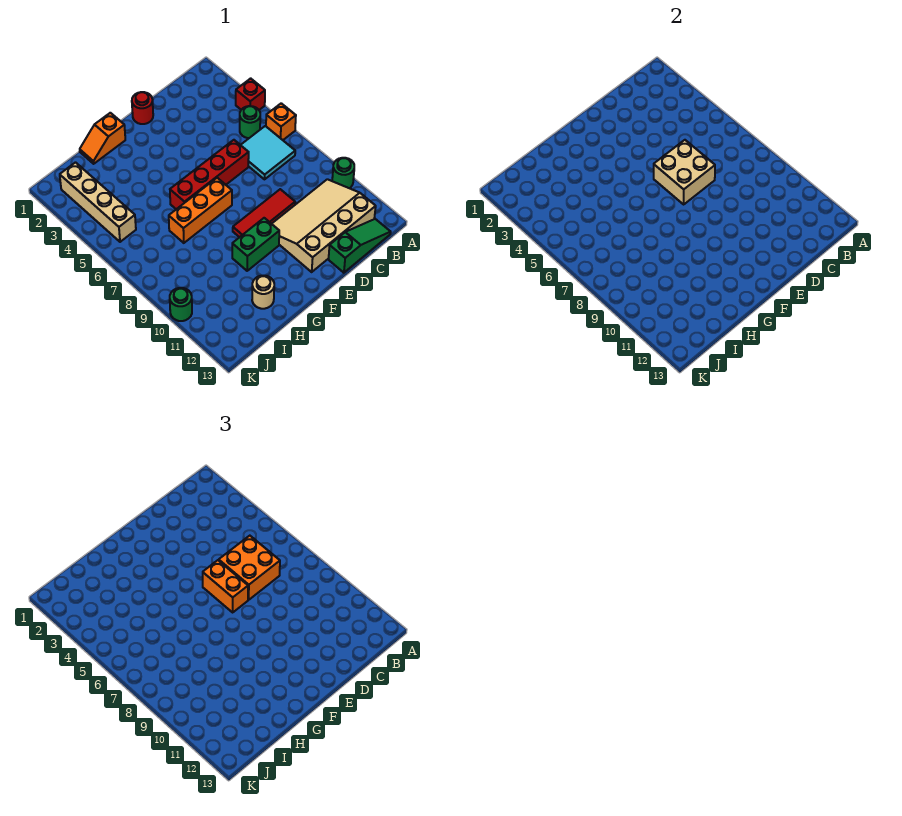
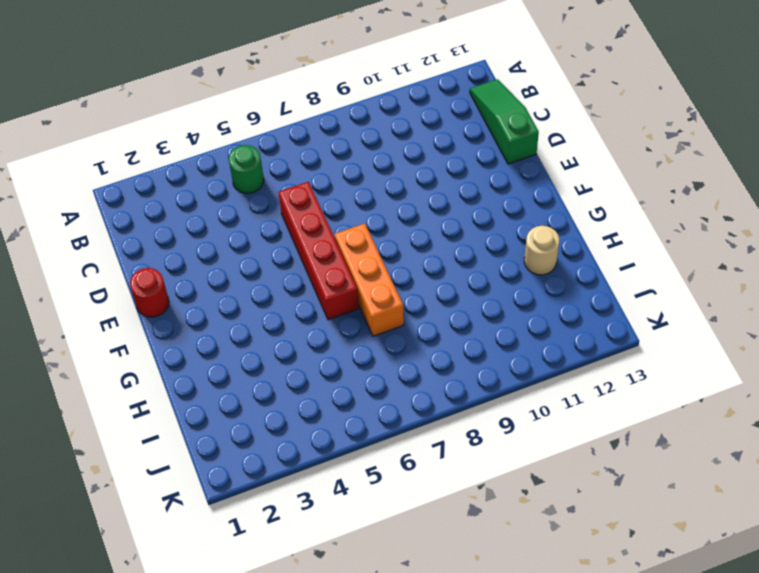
none -> red brick A4 level 1
none -> orange brick A6 level 1
none -> green round brick A10 level 1

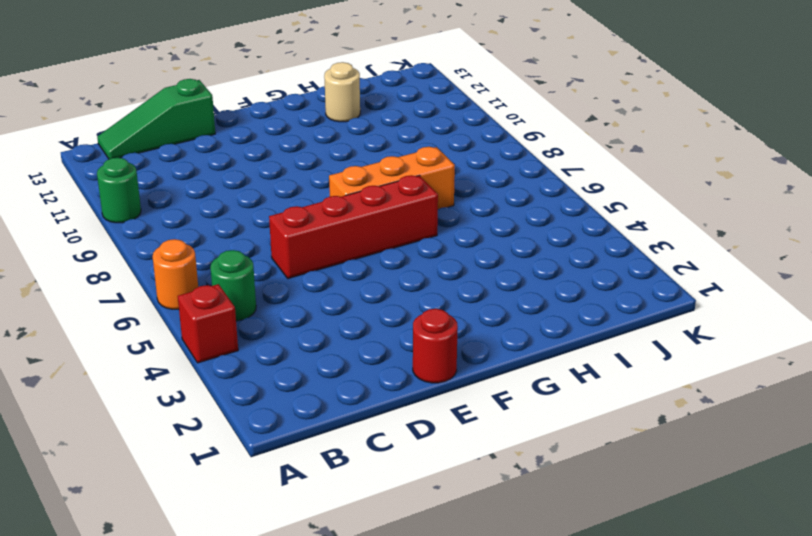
orange round brick A6 level 1 -> orange brick A6 level 1
none -> cyan tile B6:C7 level 1
none -> tan slope B10:E12 level 1 top 12
none -> red tile D9:F9 level 1

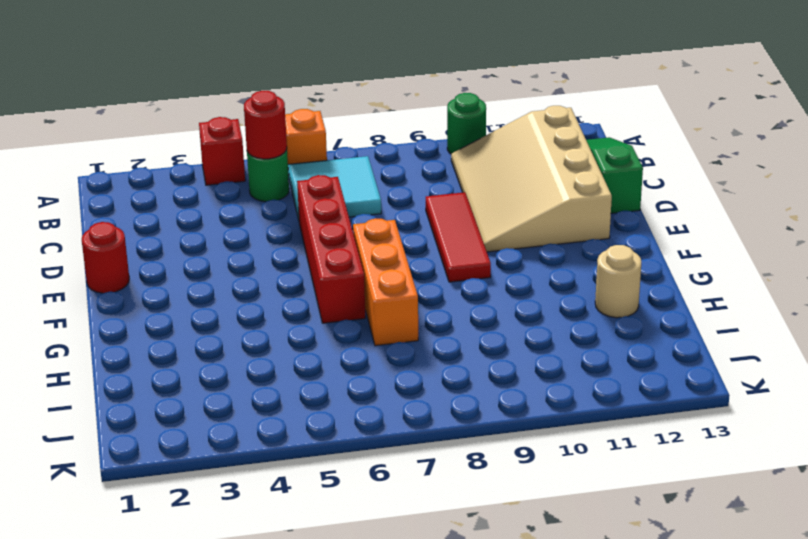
red round brick B5 level 2 -> none
none -> green brick F10:G10 level 1
none -> orange slope G1:H1 level 1 top G
none -> tan brick J2:J5 level 1

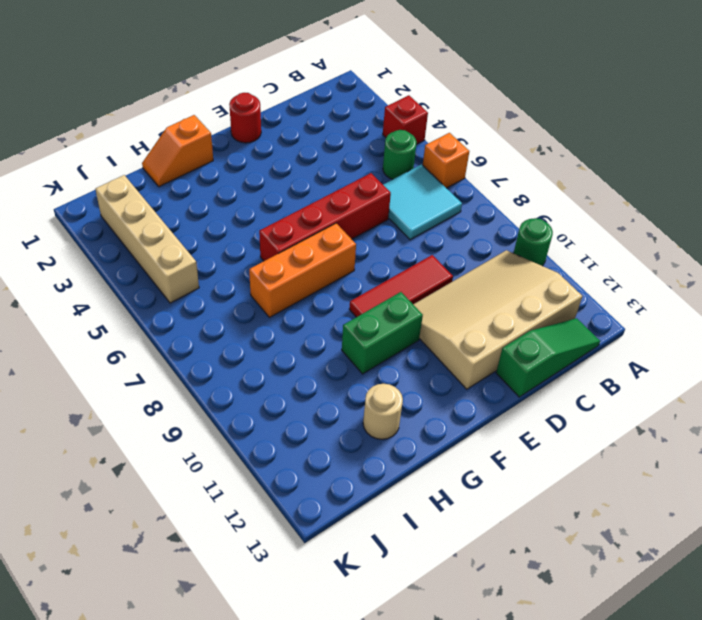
none -> green round brick K10 level 1
none -> tan brick D6:E7 level 2
none -> orange brick C6:D7 level 3

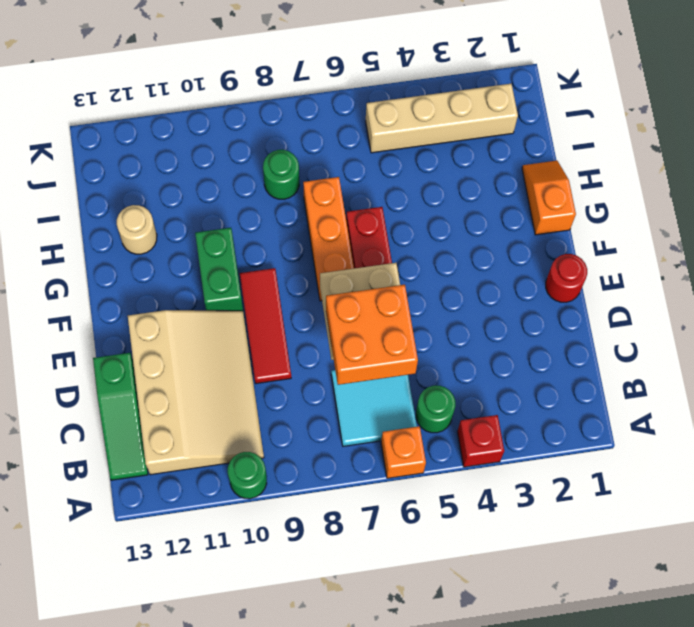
green round brick I8 level 1 -> green round brick K10 level 1
none -> orange brick E6:E7 level 3

